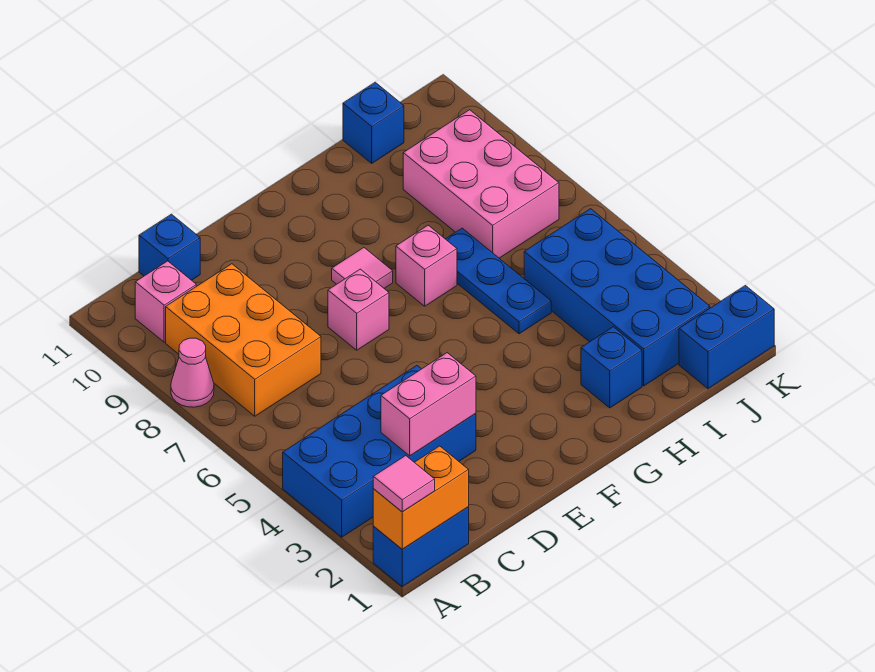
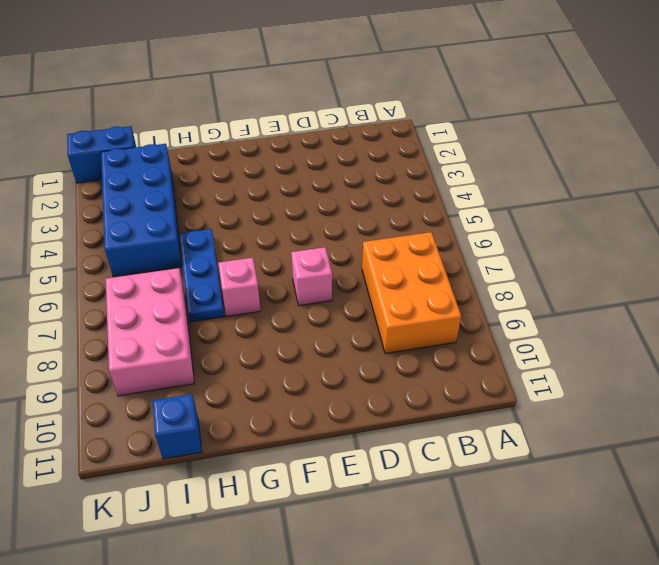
none -> blue brick A1:B1 level 1
none -> blue brick A3:D4 level 1
none -> pink cone A8 level 1

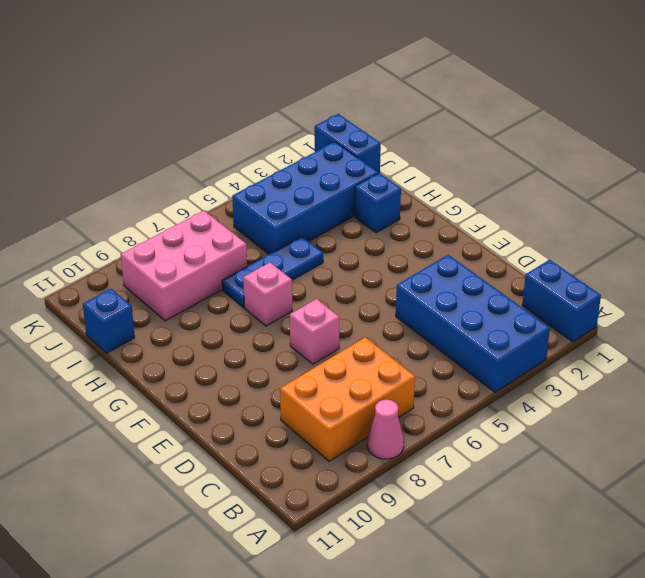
none -> pink brick B10 level 1
none -> blue brick C11 level 1
none -> pink tile F8 level 1

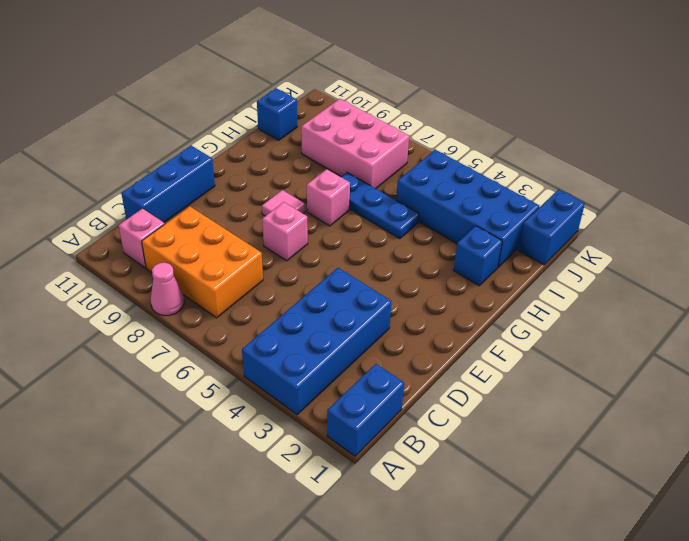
blue brick C11:E11 level 1 -> blue brick C11 level 1
none -> orange brick A1:B1 level 2
none -> pink brick C3:D3 level 2
none -> pink tile A1 level 3

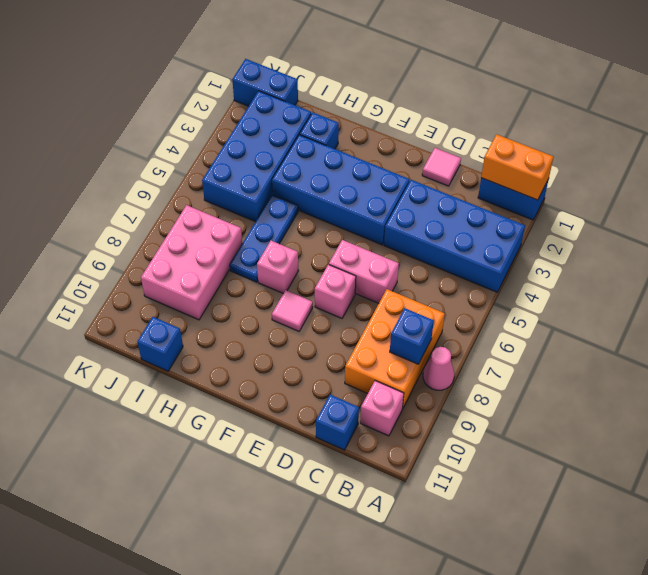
blue brick B8 level 2 -> none
pink tile D1 level 1 -> pink tile A1 level 3
pink brick D6:E6 level 1 -> pink brick C3:D3 level 2
blue brick E3:H4 level 1 -> none

